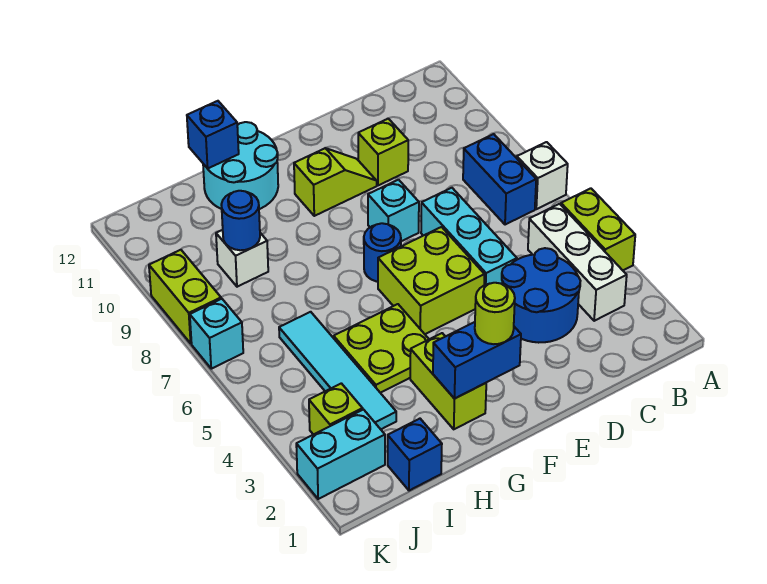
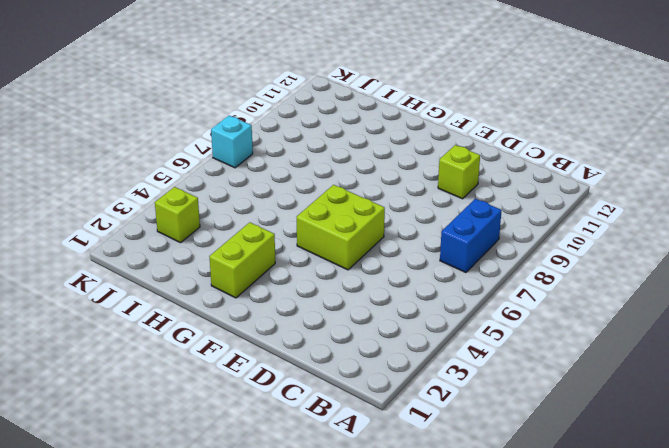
none -> lime brick A4:A5 level 1
none -> white brick A7 level 1
none -> white brick B3:B5 level 1

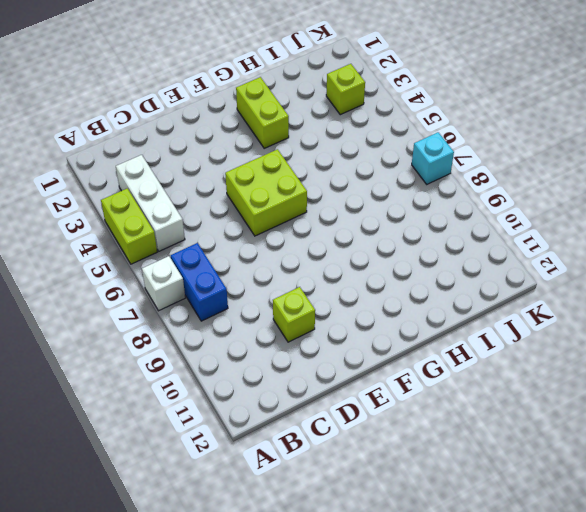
none -> blue round brick C3:D4 level 1
none -> cyan brick D5:D7 level 1
none -> cyan brick E8 level 1

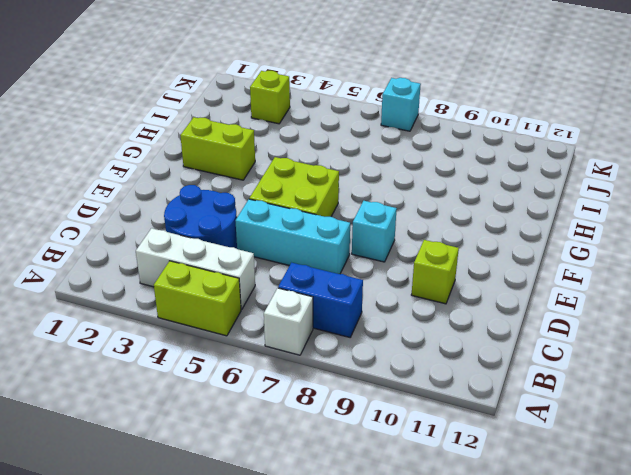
none -> lime slope E10:F10 level 1 top F
none -> blue round brick F7 level 1
none -> lime plate G4:H5 level 1

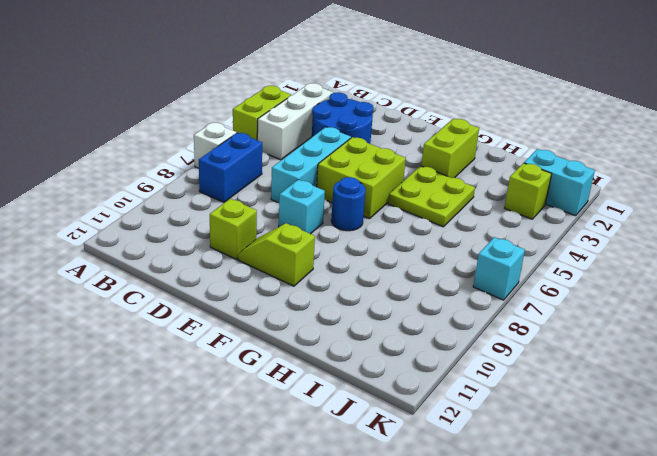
none -> cyan round brick G11:H12 level 1
none -> blue brick I1 level 1
none -> cyan tile I3:I6 level 1

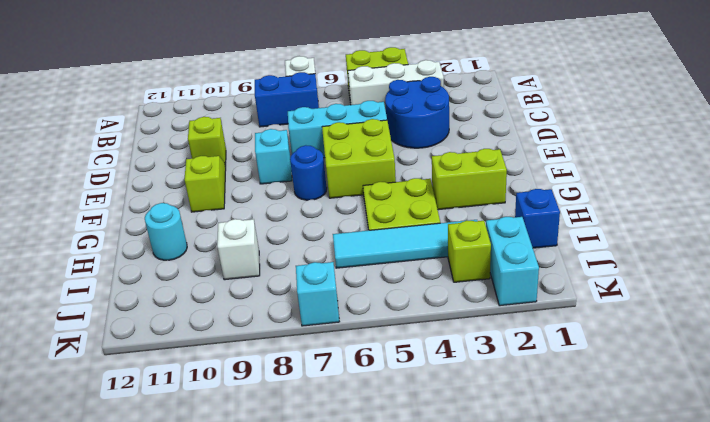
cyan round brick H11 level 1 -> cyan round brick G11:H12 level 1
none -> lime brick K8:K9 level 1
none -> blue brick F2:G2 level 2
none -> blue brick H12 level 2

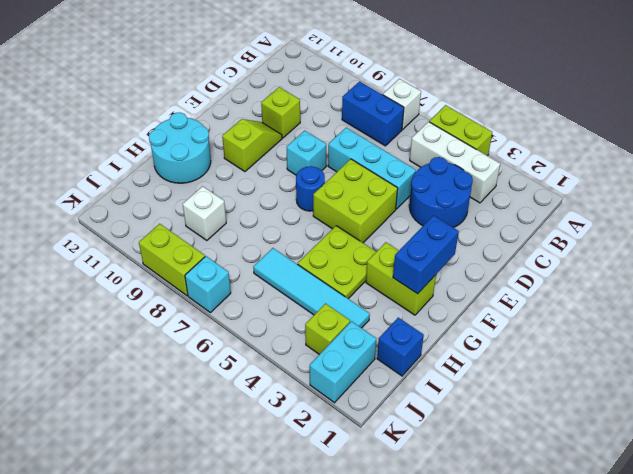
none -> blue brick H12 level 2
none -> blue round brick I9 level 2
none -> lime round brick F2 level 3

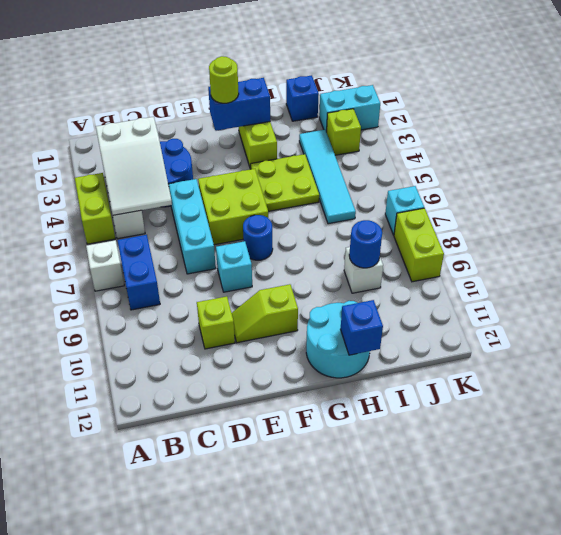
white slope B3:C5 level 2 top 3 -> none

